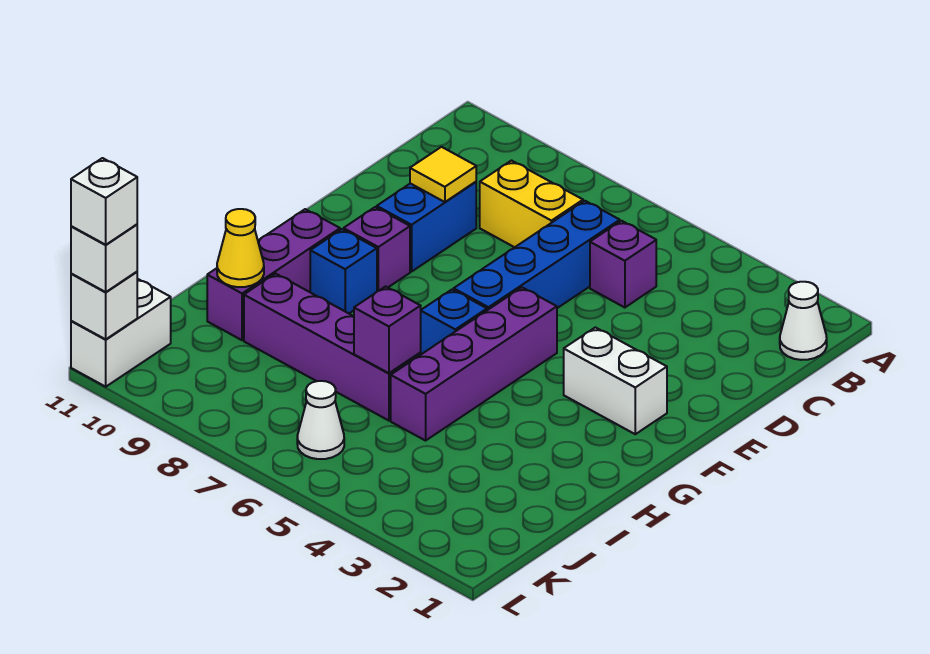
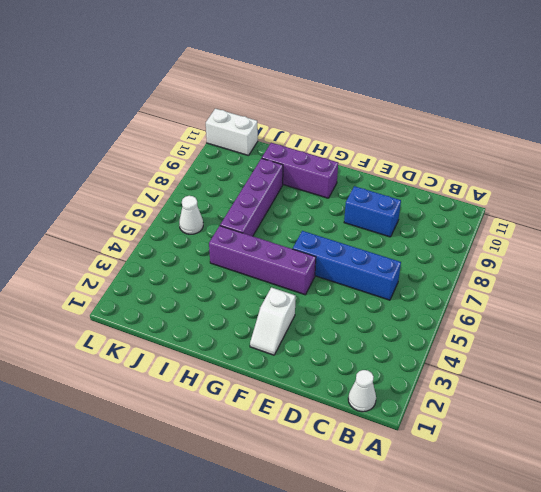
white slope F2:F3 level 1 top 3 -> white brick F2:F3 level 1
none -> purple brick C5 level 1
none -> yellow brick C7:C8 level 1
none -> purple brick F9 level 1

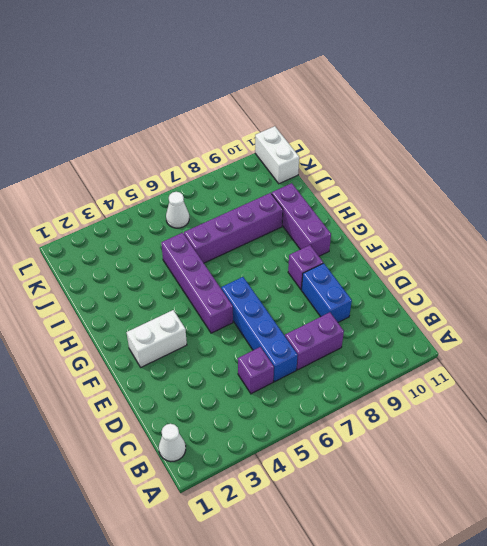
purple brick C7:C8 level 1 -> yellow brick C7:C8 level 1
none -> blue brick G6 level 1
none -> blue brick G9 level 1
none -> yellow tile D9 level 2

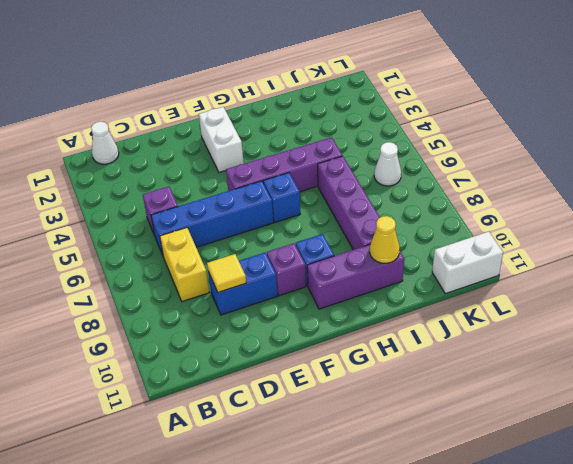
none -> purple brick I6 level 2
none -> white brick L11 level 2
none -> white brick L11 level 3

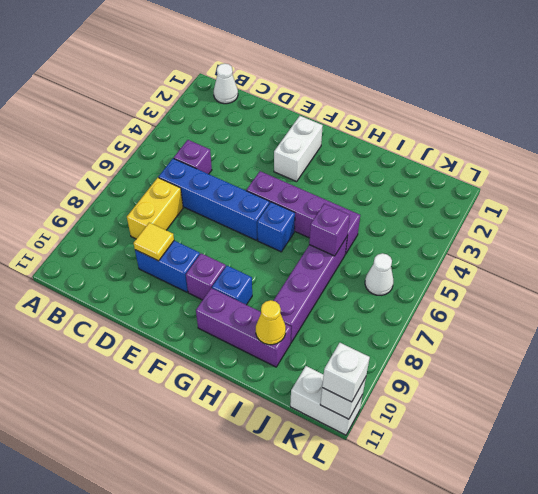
none -> white brick L11 level 4

